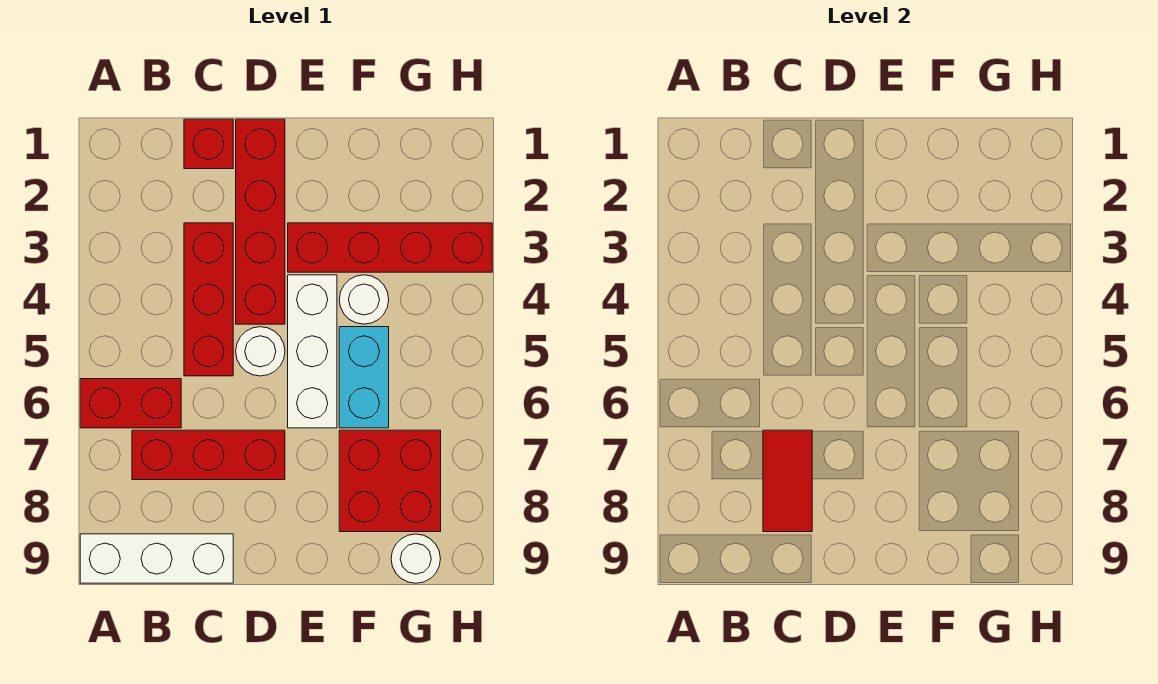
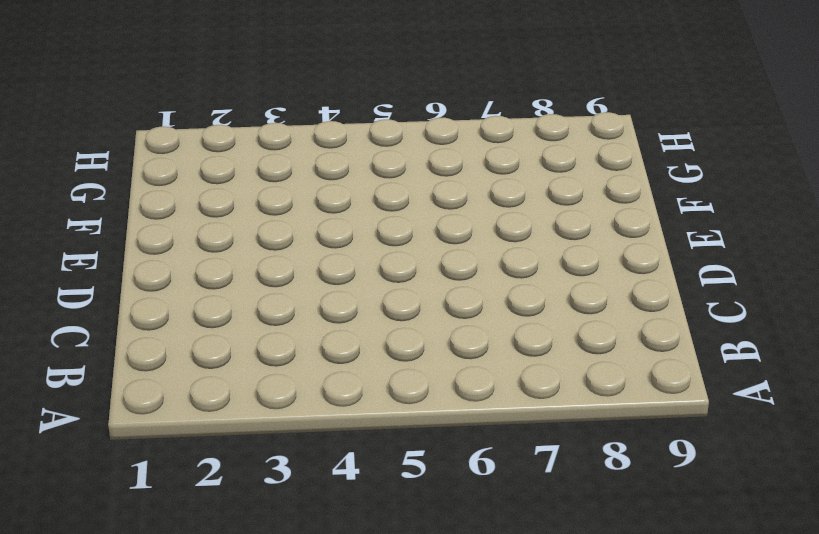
none -> red brick A6:B6 level 1
none -> white brick A9:C9 level 1
none -> red brick B7:D7 level 1

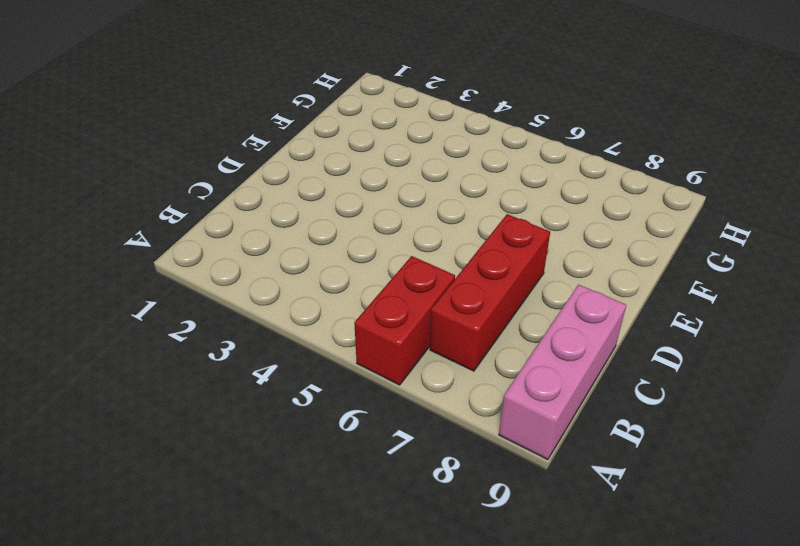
pink brick A9:C9 level 1 -> white brick A9:C9 level 1
none -> red brick C1 level 1
none -> red brick C3:C5 level 1
none -> red brick D1:D4 level 1

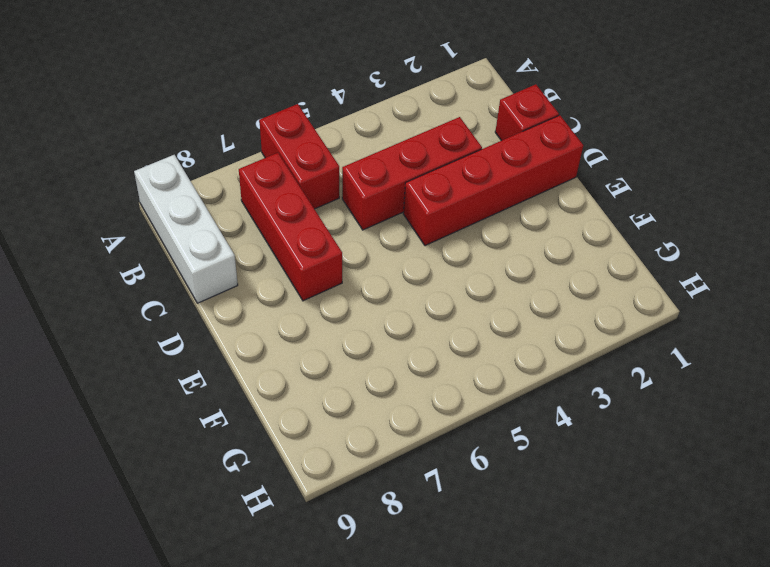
none -> white round brick D5 level 1
none -> red brick E3:H3 level 1
none -> white brick E4:E6 level 1

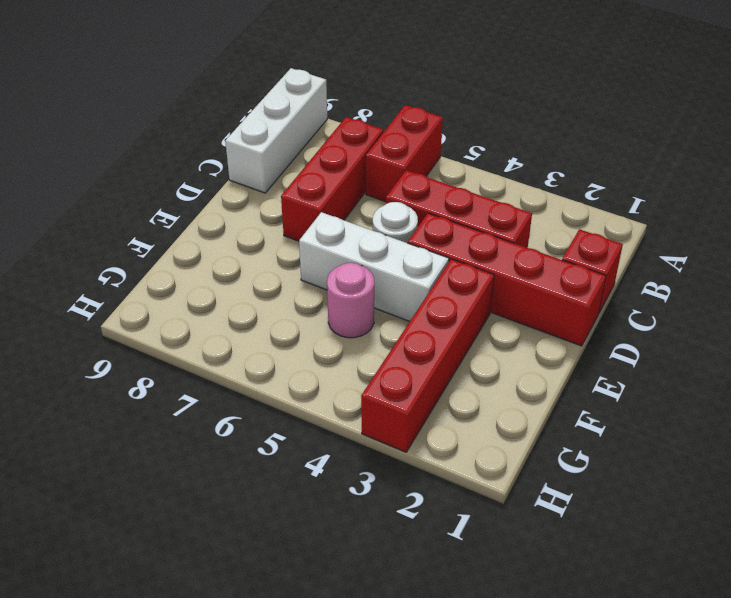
pink round brick F5 level 1 -> cyan brick F5:F6 level 1
none -> white round brick F4 level 1
none -> red brick F7:G8 level 1
none -> white round brick G9 level 1

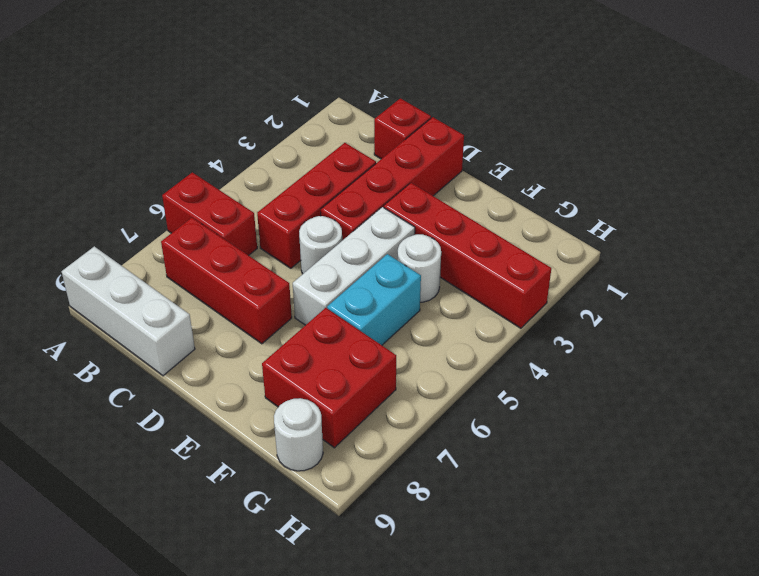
none -> red tile C7:C8 level 2

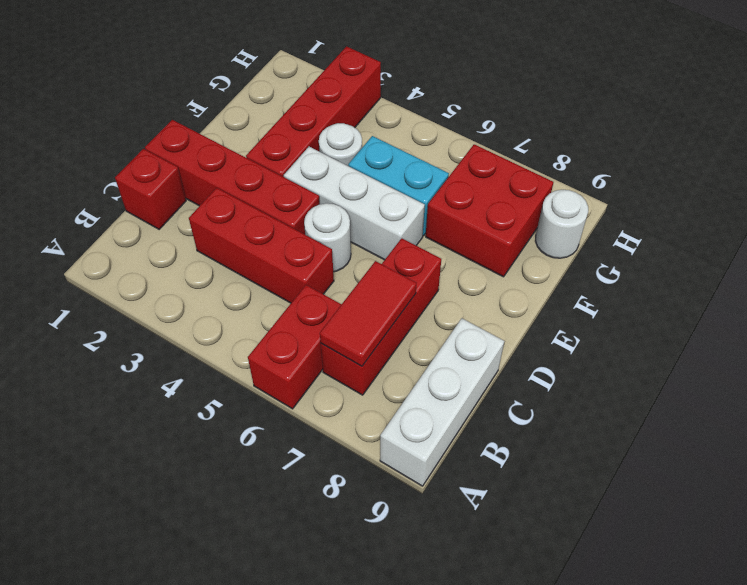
red tile B7:C7 level 2 -> red tile C7:C8 level 2

